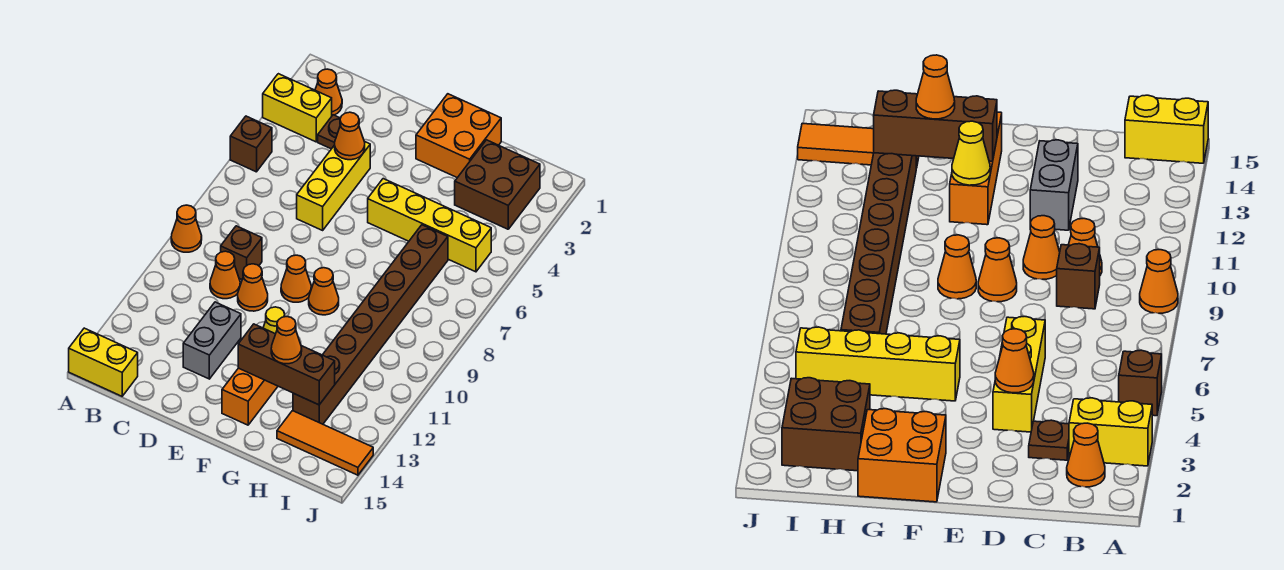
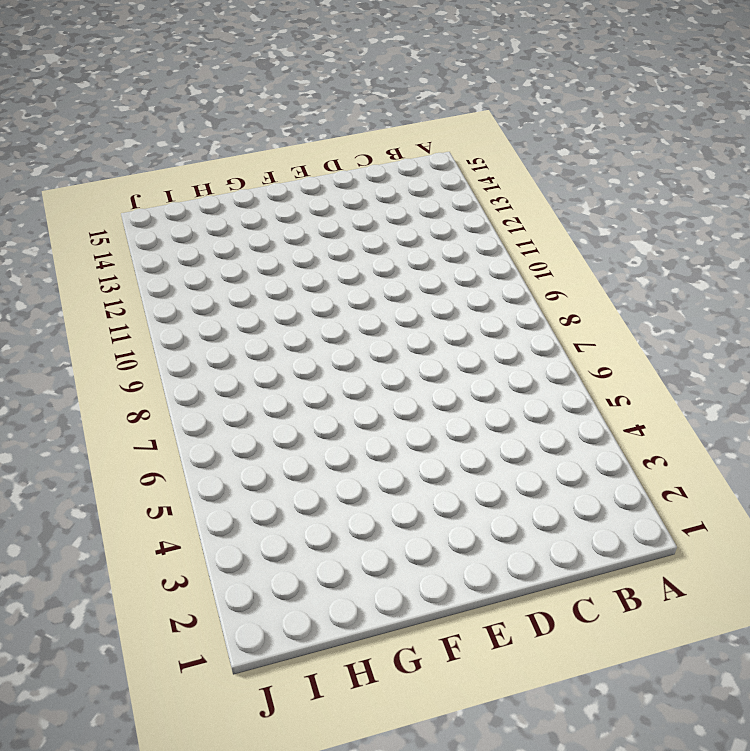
none -> yellow brick A3:B3 level 1
none -> brown brick A5 level 1
none -> orange cone A9 level 1

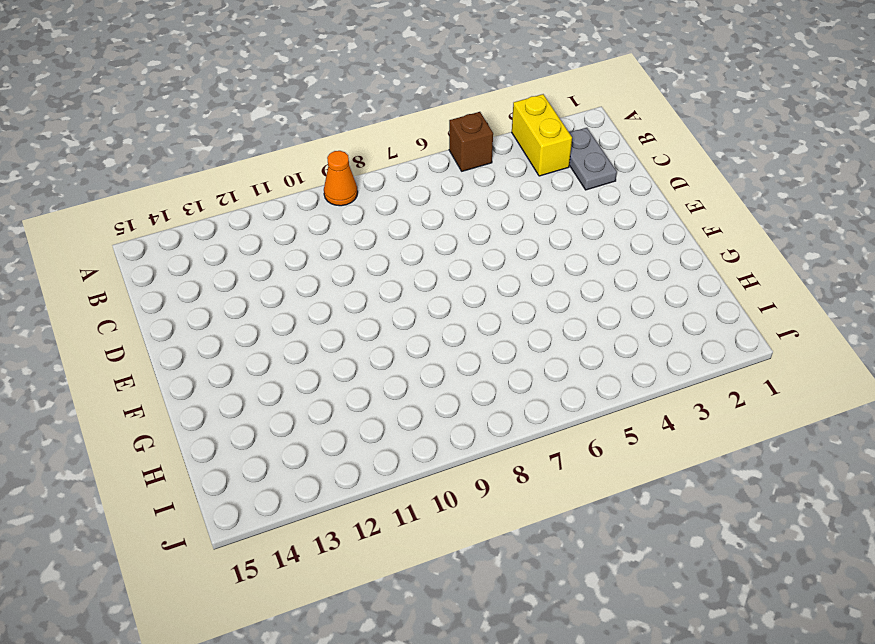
grey plate B2:C2 level 1 -> orange cone B2 level 1
none -> yellow brick A15:B15 level 1
none -> brown plate C3 level 1
none -> brown brick C9 level 1

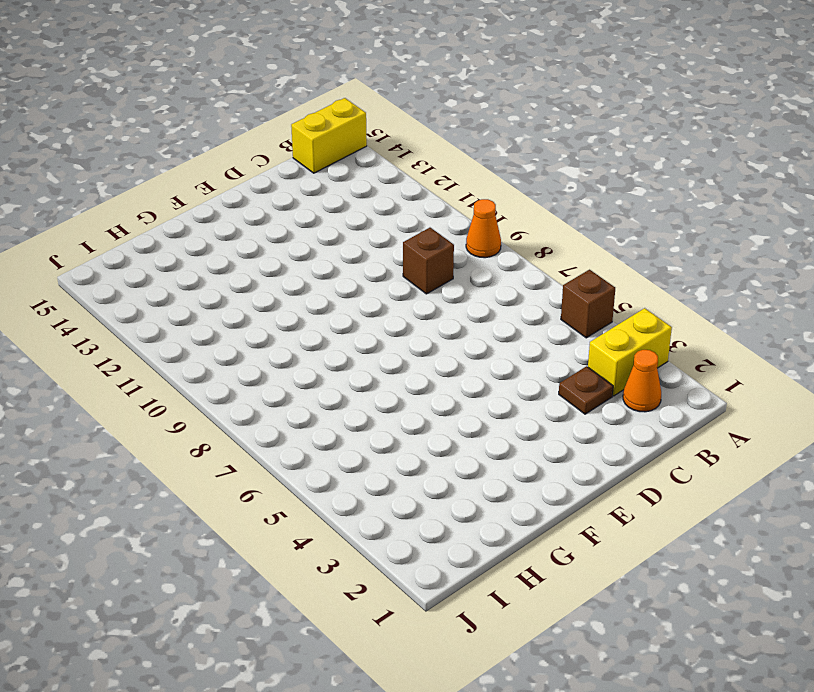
none -> orange cone C10 level 1
none -> yellow brick D4:D6 level 1
none -> orange cone D10 level 1

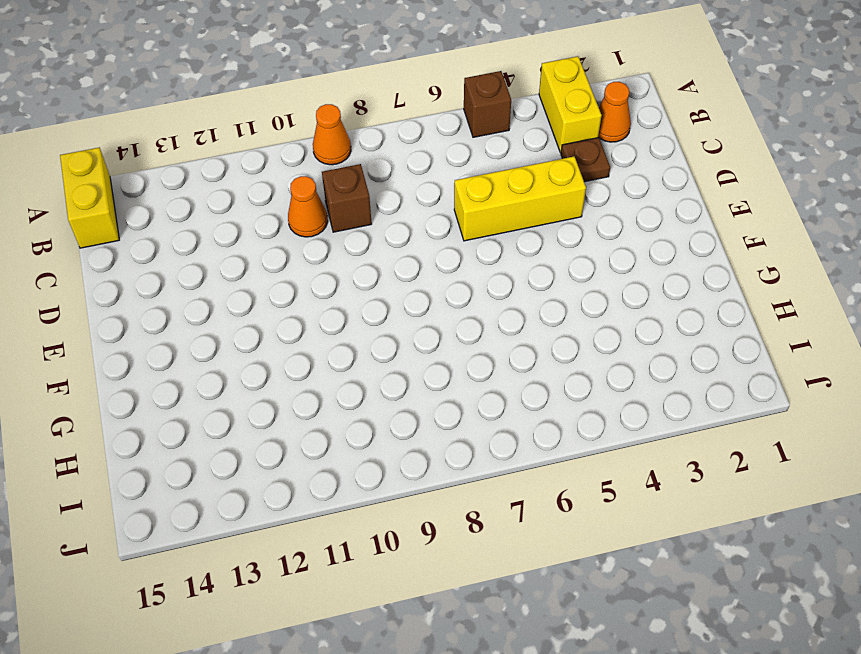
none -> orange cone D10 level 1
none -> grey brick D12:D13 level 1
none -> orange cone E9 level 1

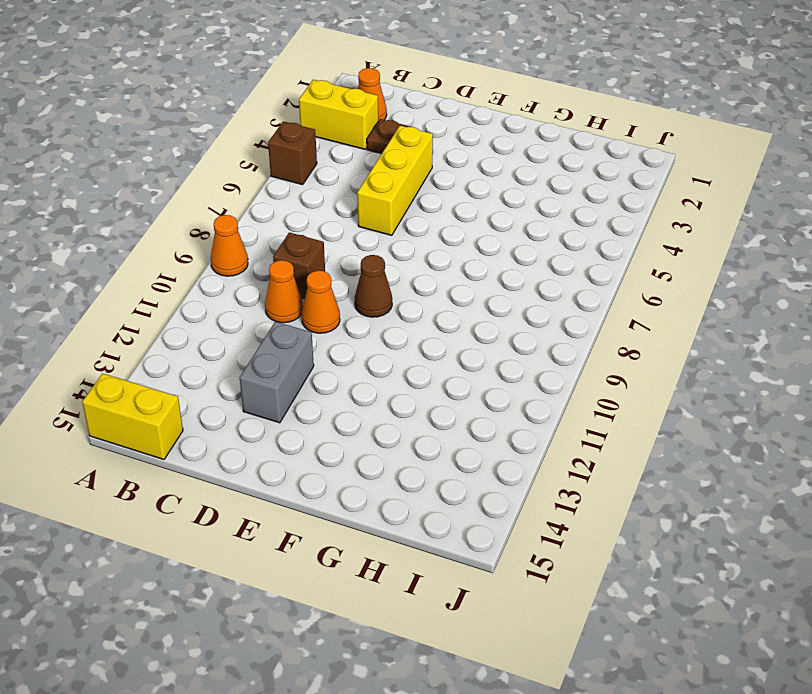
brown cone E9 level 1 -> orange cone E9 level 1
none -> orange brick F1:G2 level 1
none -> yellow brick F5:I5 level 1
none -> orange cone F9 level 1

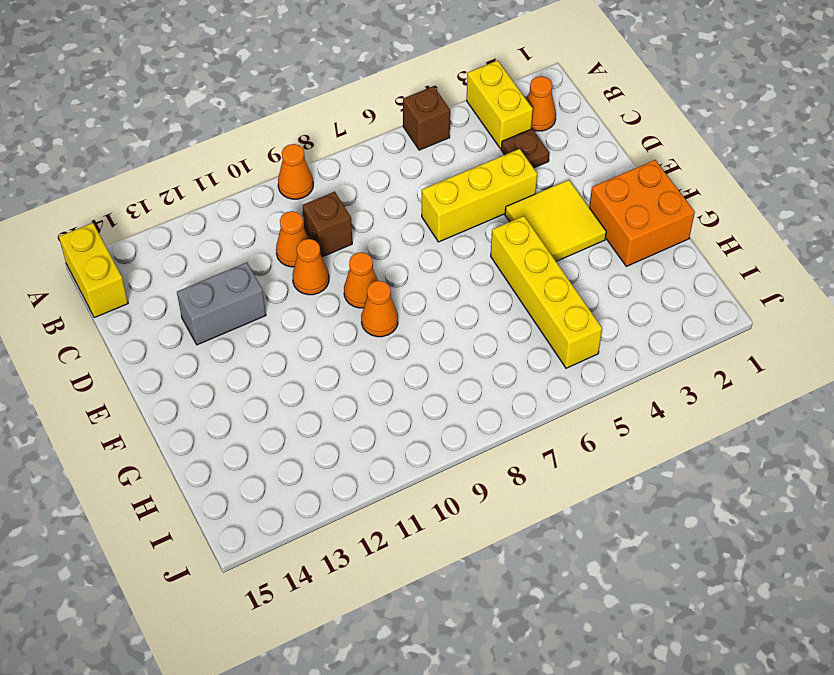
yellow tile E3:F4 level 1 -> none
none -> orange brick F12:F14 level 1
none -> brown brick H2:I3 level 1
none -> brown brick H6:H13 level 1

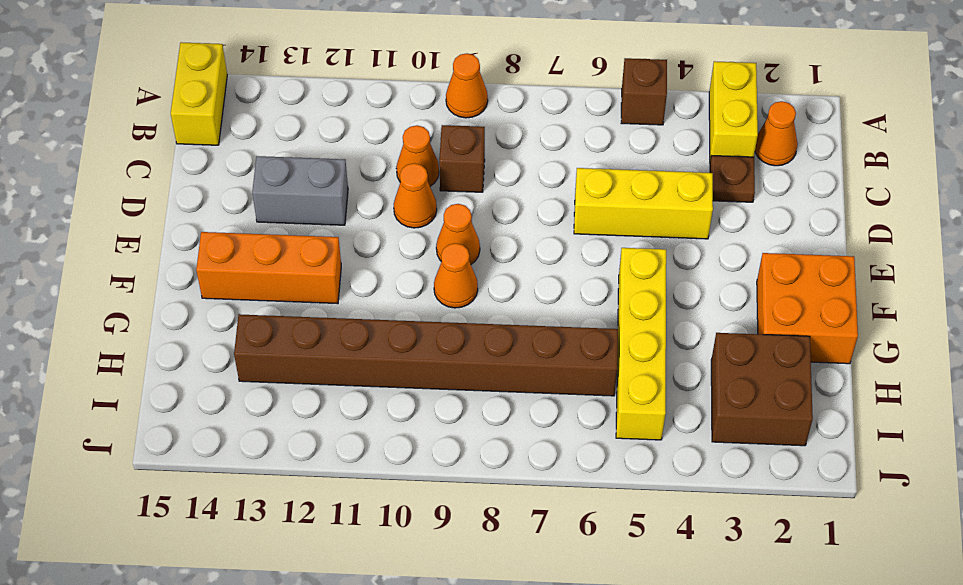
none -> orange tile H14:J14 level 1
none -> orange cone D4 level 2
none -> yellow cone F12 level 2

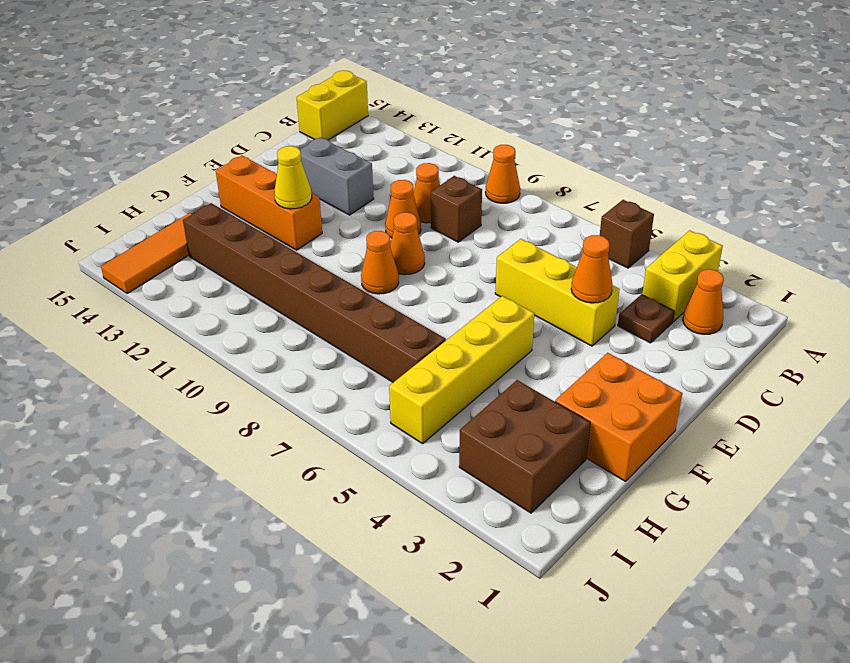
none -> brown brick F13:H13 level 2
none -> orange cone G13 level 3

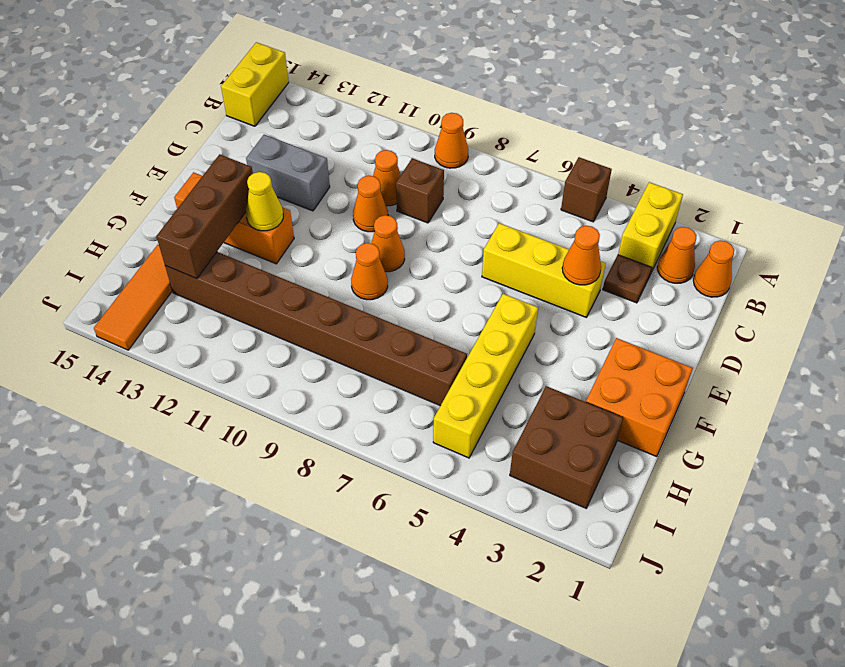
orange cone B1 level 1 -> orange cone G13 level 3

